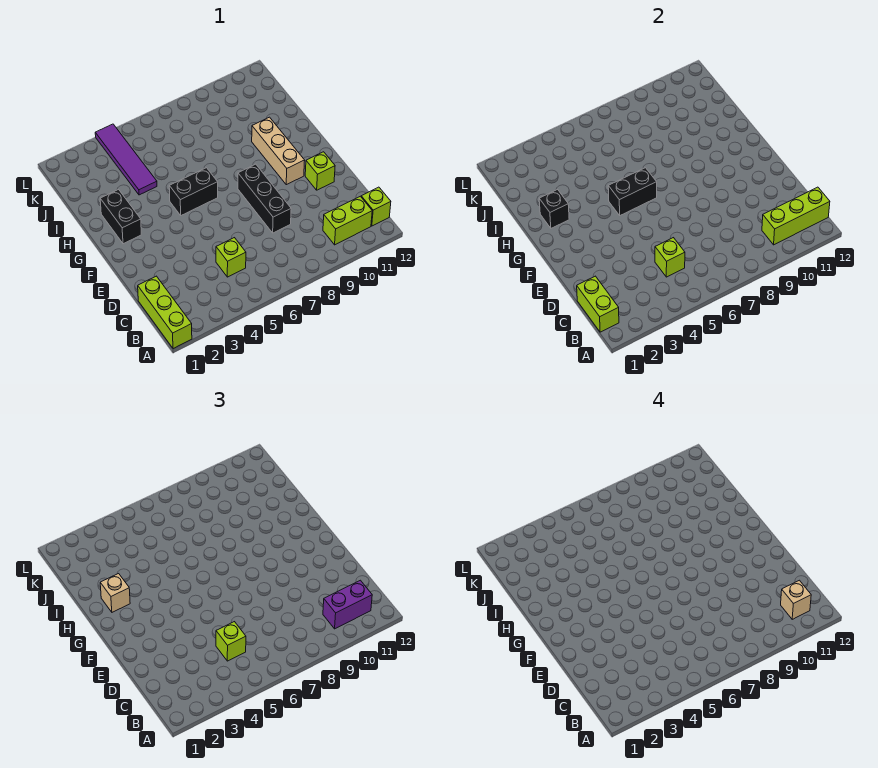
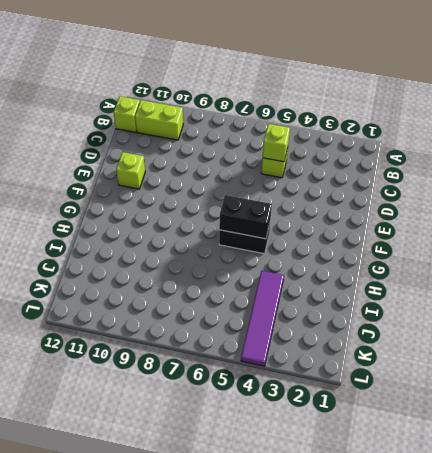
none -> lime brick A1:C1 level 1
none -> black brick D8:F8 level 1
none -> tan brick F10:H10 level 1

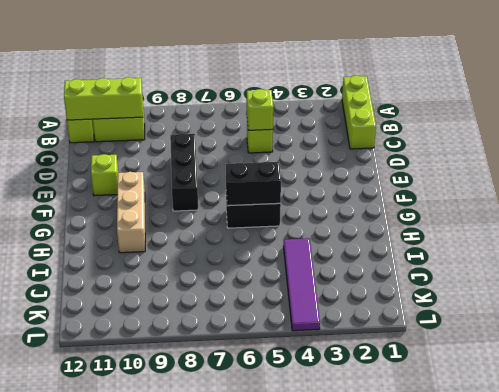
none -> black brick G2:H2 level 1
none -> lime brick B1:C1 level 2
none -> black brick H2 level 2

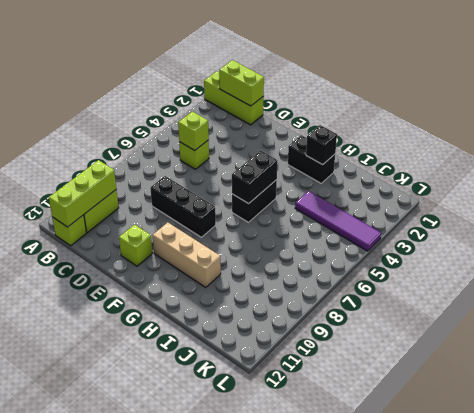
none -> purple brick B10:B11 level 3
none -> lime brick C5 level 3
none -> tan brick H2 level 3

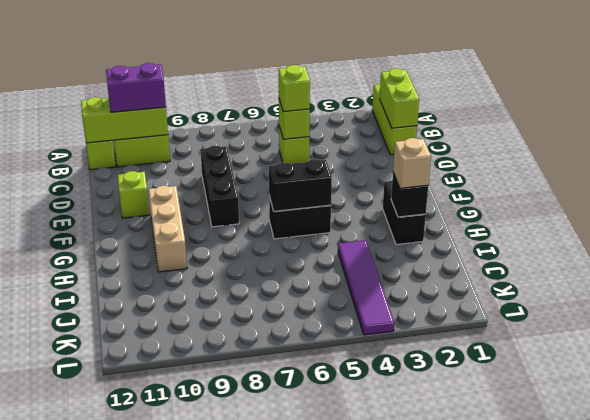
none -> tan brick B11 level 4

